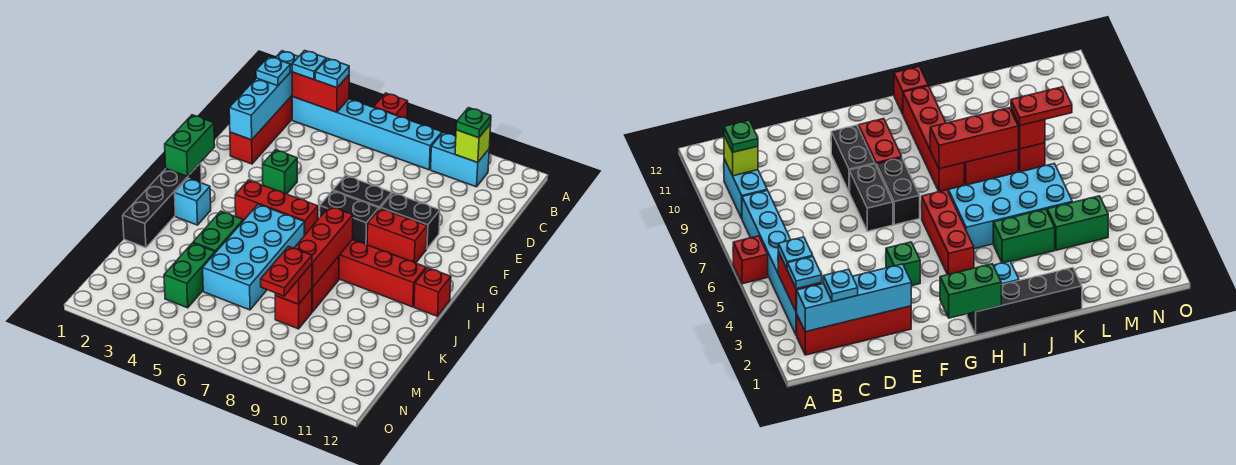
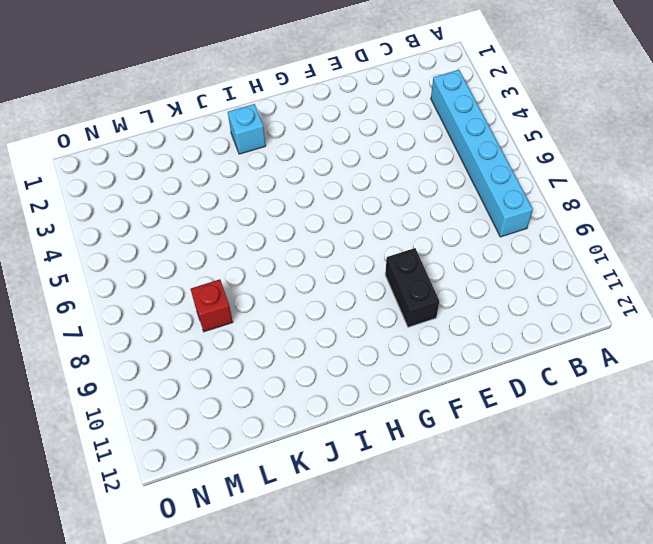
none -> red brick A6 level 1
none -> red brick B2:E2 level 1
none -> cyan brick B9:B10 level 1
none -> green brick F4 level 1

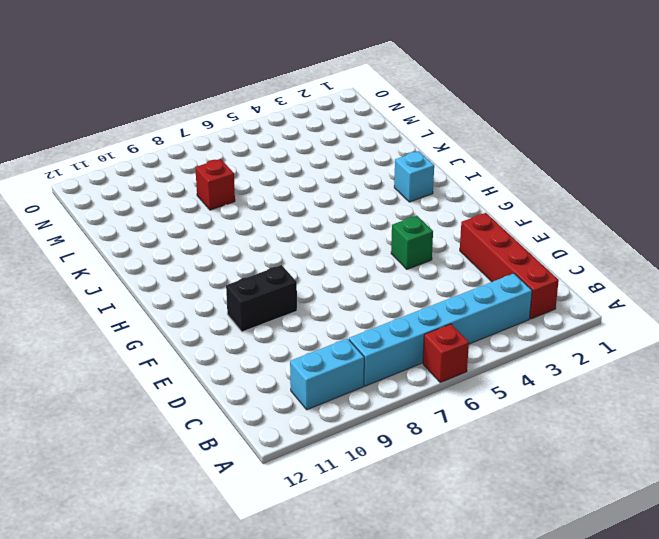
none -> black brick F7:F8 level 1
none -> black brick G7:G8 level 1
none -> red brick G9:G10 level 1
none -> black brick H1:K1 level 1

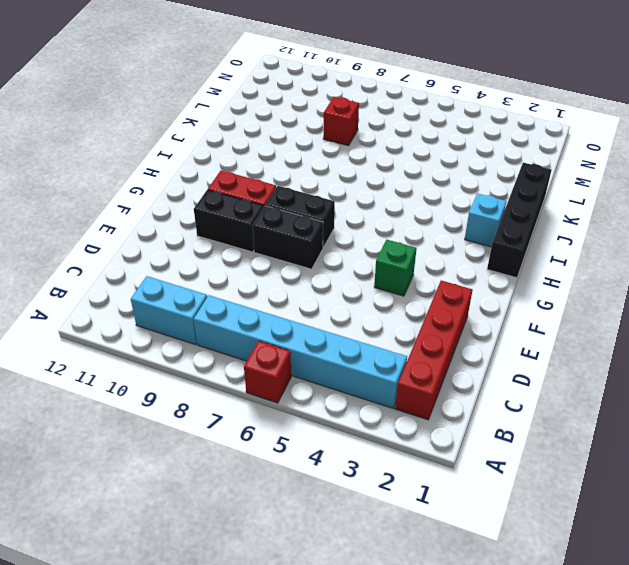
none -> red brick H4:H6 level 1
none -> cyan brick I5:L6 level 1
none -> red brick I8:I11 level 1
none -> red brick I12 level 1

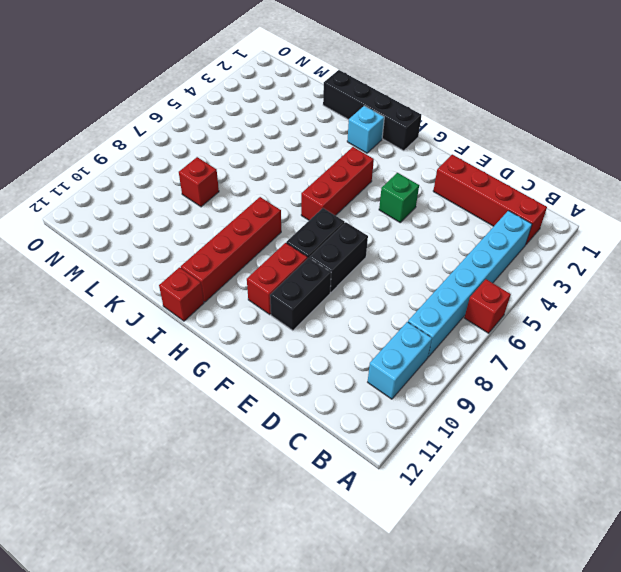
none -> cyan brick I5:L6 level 1
none -> green brick J4:K4 level 1
none -> red brick J8:K8 level 1
none -> green brick L4:M4 level 1

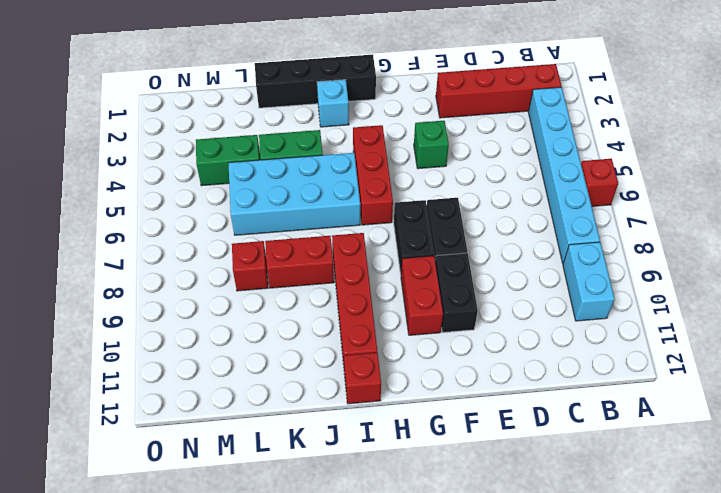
none -> cyan brick B2:E2 level 2
none -> red brick B3:B4 level 2
none -> lime brick B10 level 2
none -> green brick G1:H1 level 2

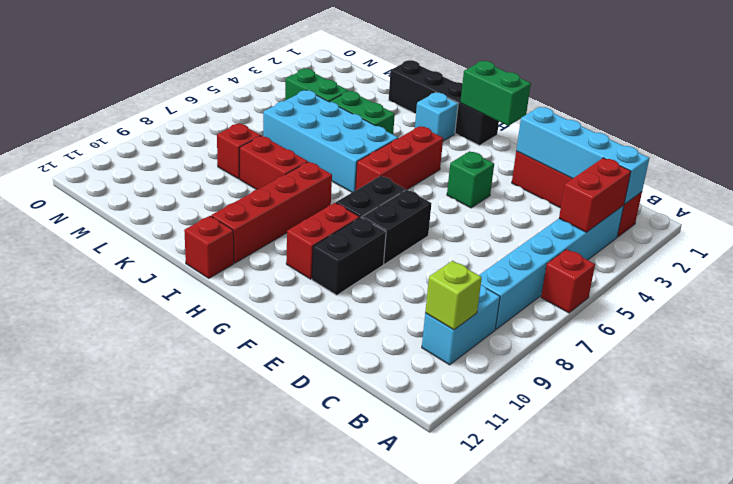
none -> red brick I8:K8 level 2
none -> red brick L8 level 2
none -> cyan plate B3 level 3
none -> cyan plate B4 level 3

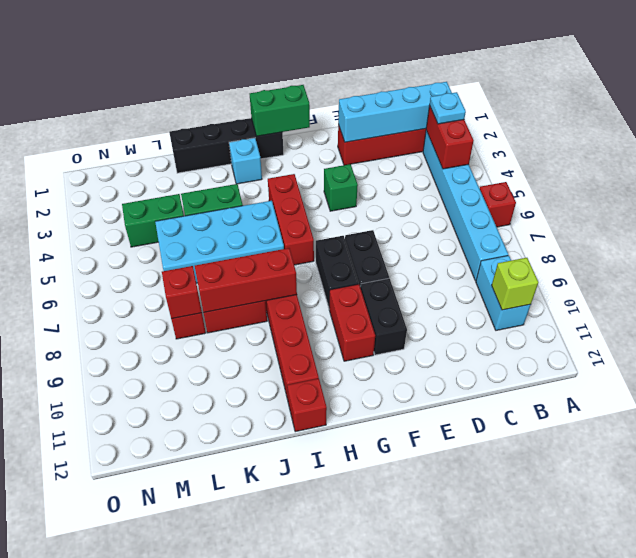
none -> cyan plate B4 level 3
none -> green plate B10 level 3
none -> cyan plate C2 level 3
none -> red plate L8:M8 level 3

